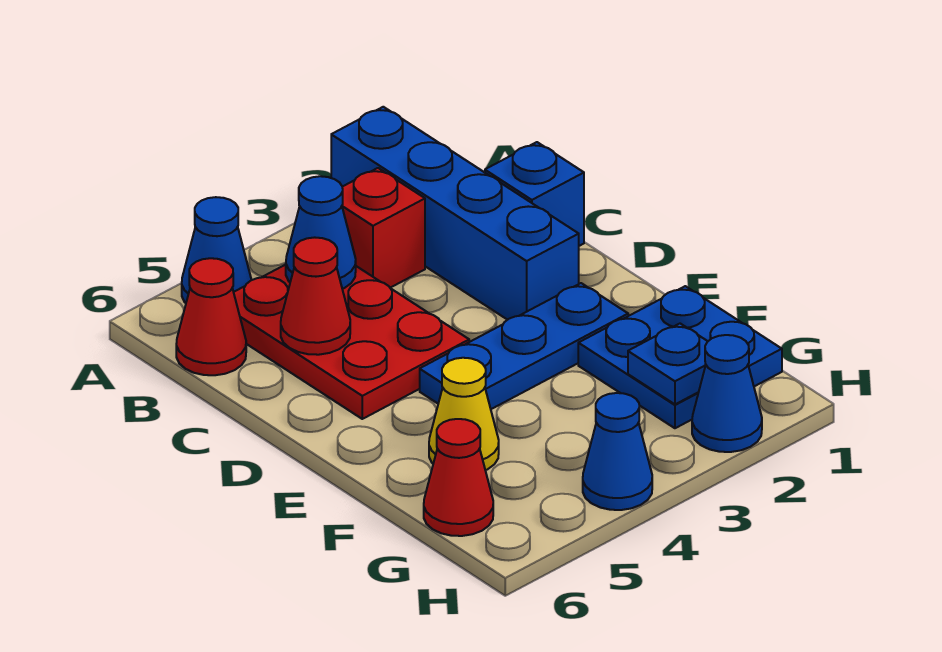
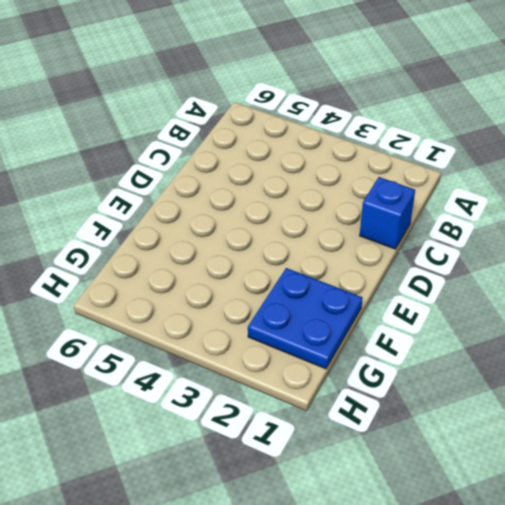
none -> blue brick A2:D2 level 1
none -> blue cone A5 level 1
none -> red brick B3 level 1

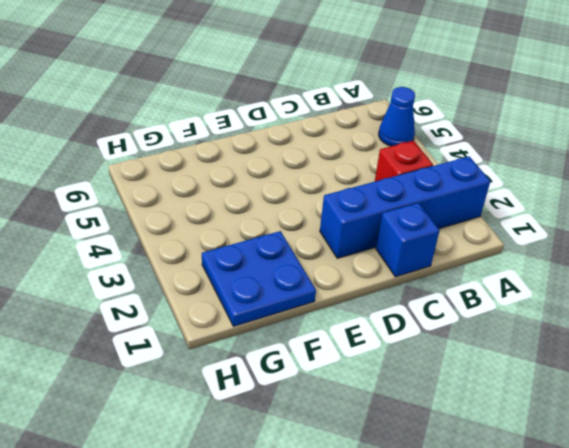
none -> red plate B4:D5 level 1
none -> red cone B6 level 1
none -> blue plate E2:E4 level 1

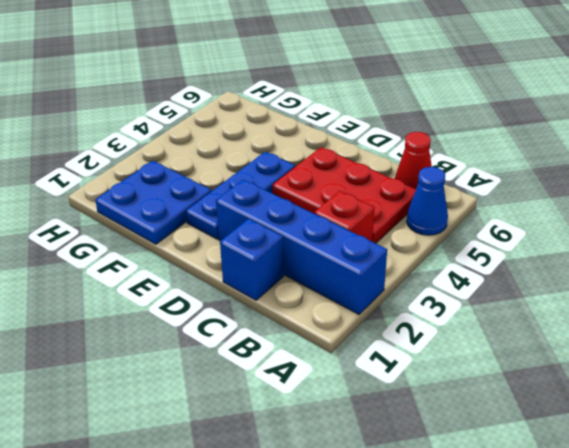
none -> yellow cone F5 level 1
none -> red cone G6 level 1
none -> blue cone H2 level 1

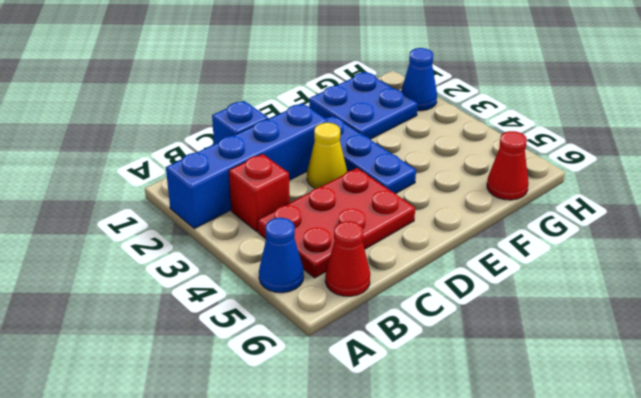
yellow cone D3 level 1 -> yellow cone F5 level 1
none -> blue cone H4 level 1
none -> blue cone B4 level 2
none -> red cone C5 level 2

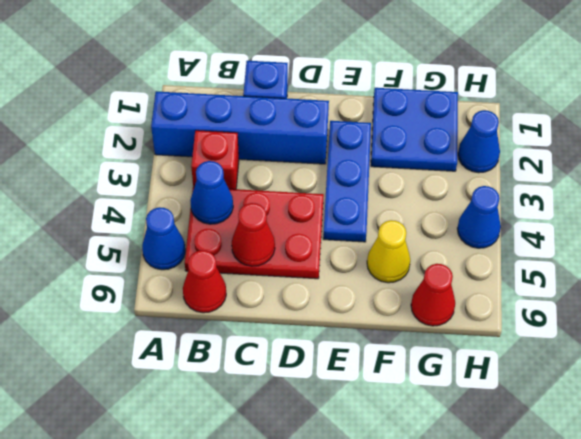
none -> blue plate G2 level 2

